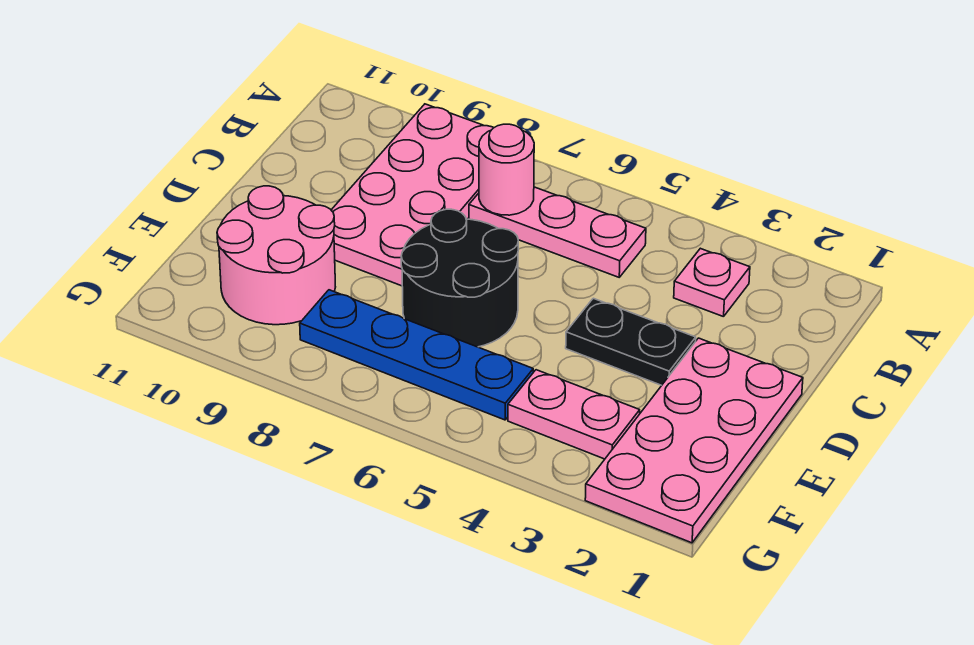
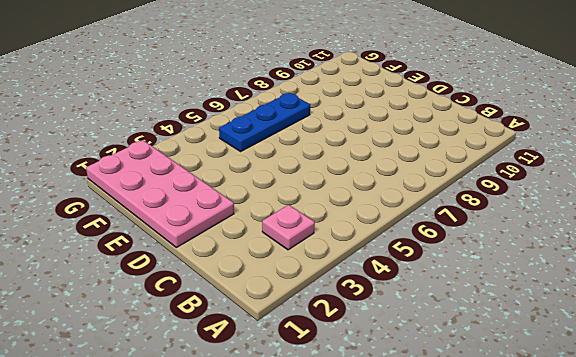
blue plate F5:F7 level 1 -> blue plate F5:F8 level 1
none -> pink plate A8:D9 level 1
none -> pink plate B5:B7 level 1

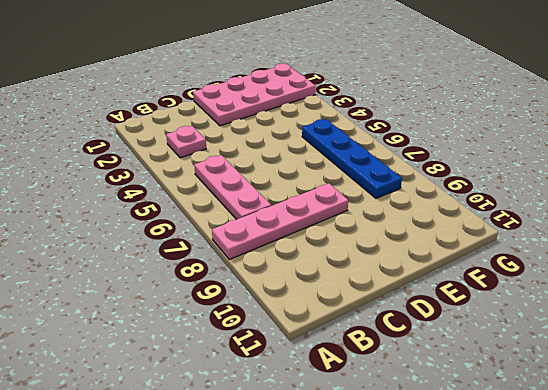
pink plate A8:D8 level 1 -> pink plate A8:D9 level 1
none -> black plate D3:D4 level 1
none -> black round brick D6:E7 level 1

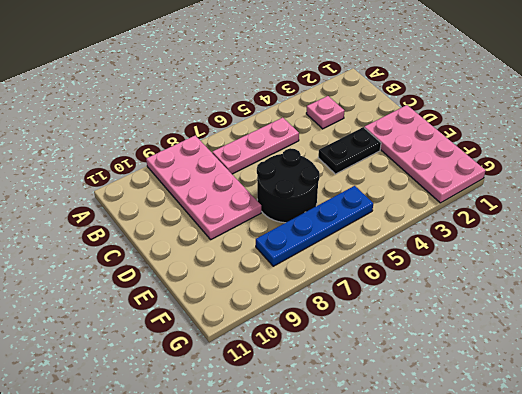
none -> pink round brick E9:F10 level 1
none -> pink plate F3:F4 level 1

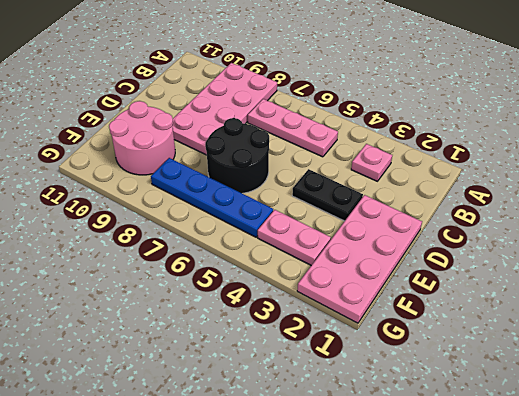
none -> pink round brick B7 level 2

